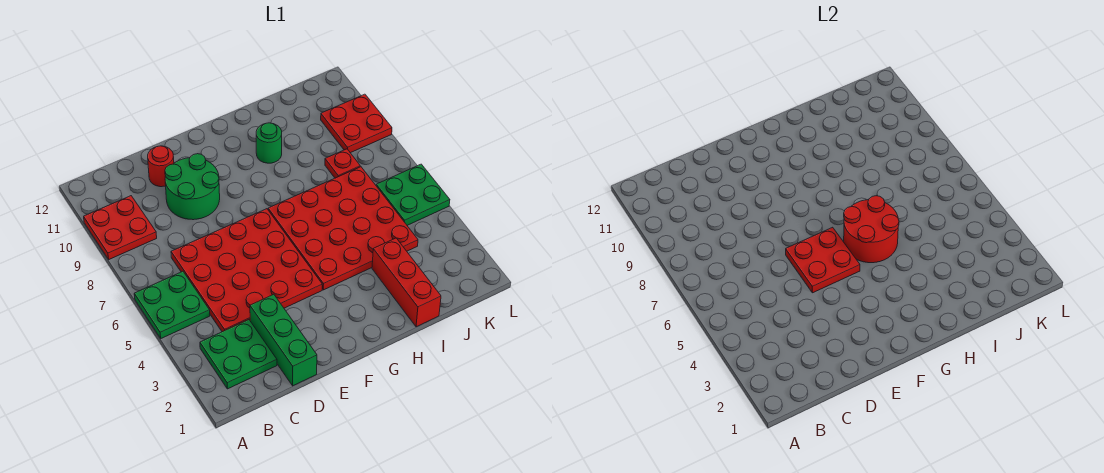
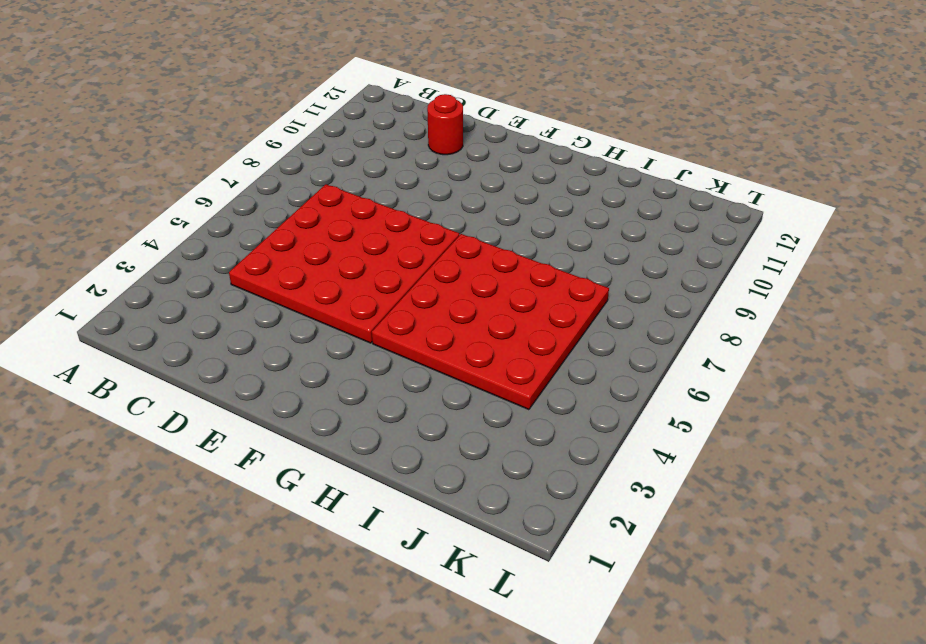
none -> green plate A5:B6 level 1
none -> red plate A9:B10 level 1
none -> green plate B2:C3 level 1

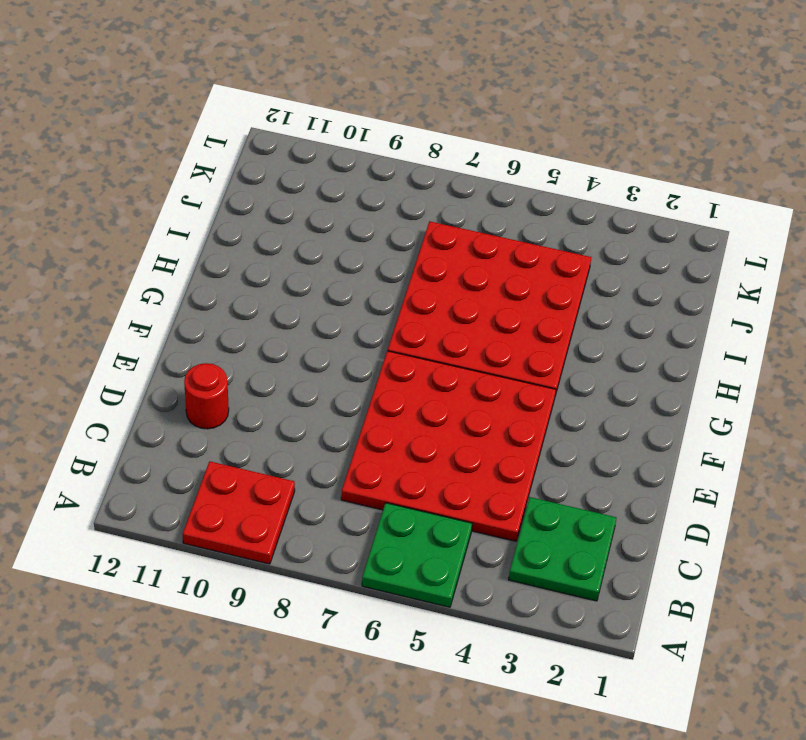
none -> green brick D1:D3 level 1
none -> green round brick D9:E10 level 1
none -> green round brick H10 level 1

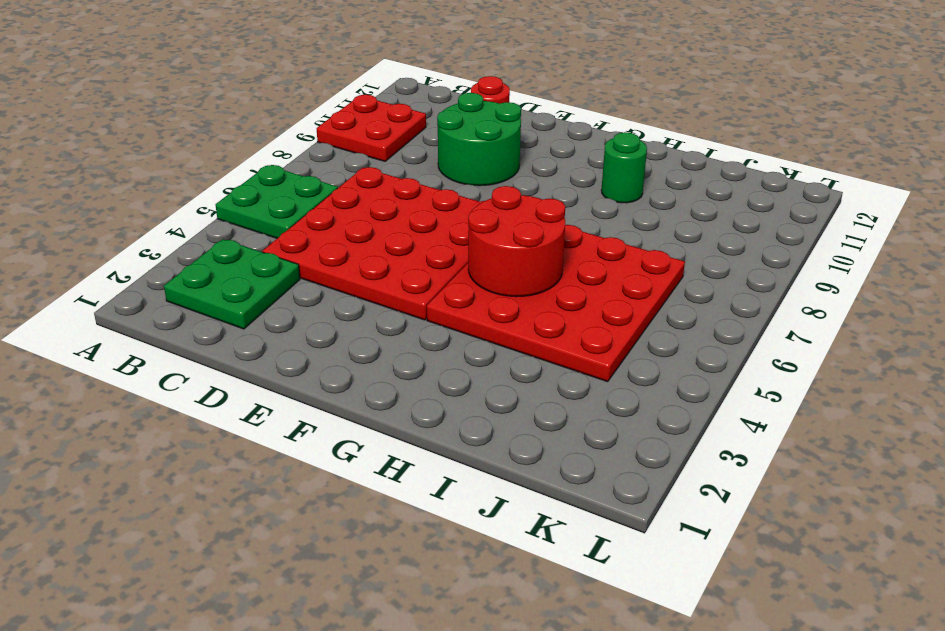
none -> green brick D1:D3 level 1
none -> red brick I1:I3 level 1
none -> red plate J8 level 1

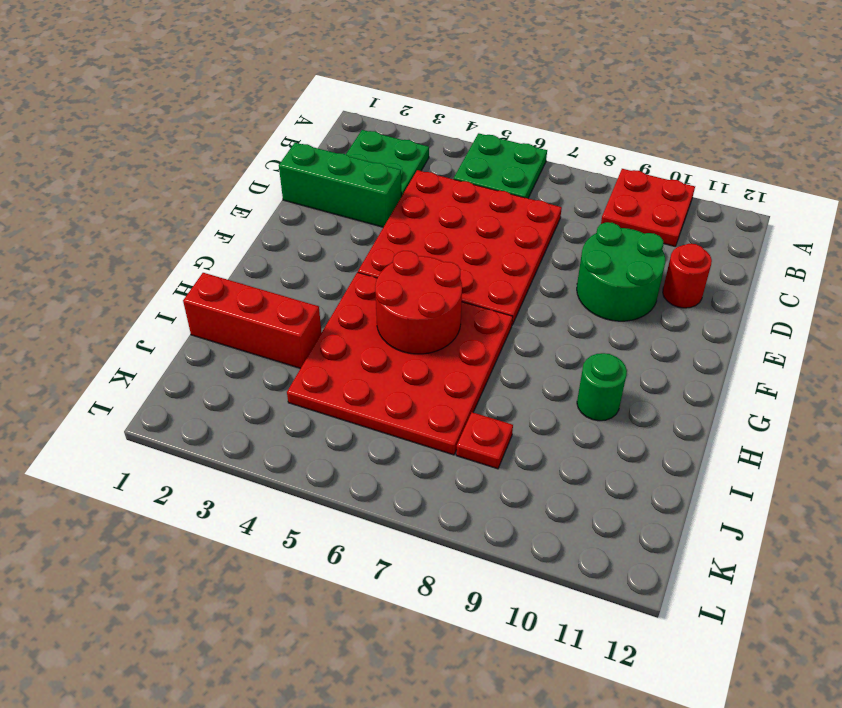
none -> green plate K5:L6 level 1
none -> red plate K9:L10 level 1
none -> red plate E5:F6 level 2

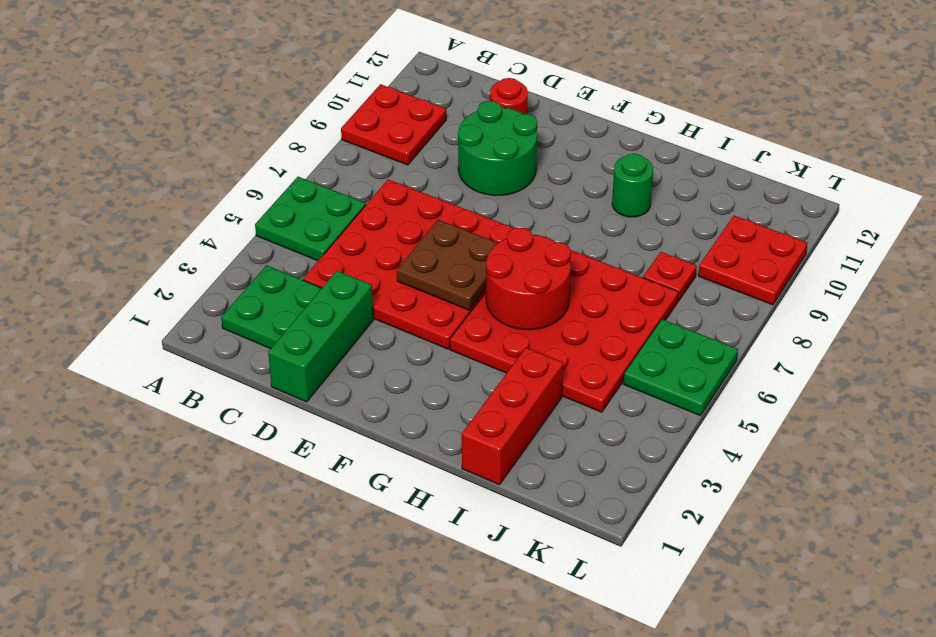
brown plate E5:F6 level 2 -> red plate E5:F6 level 2

